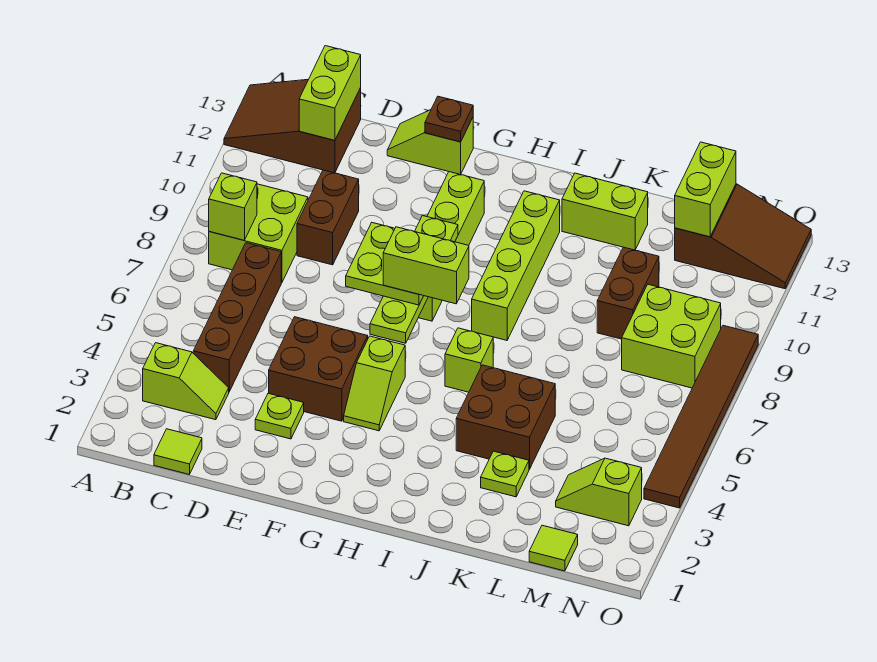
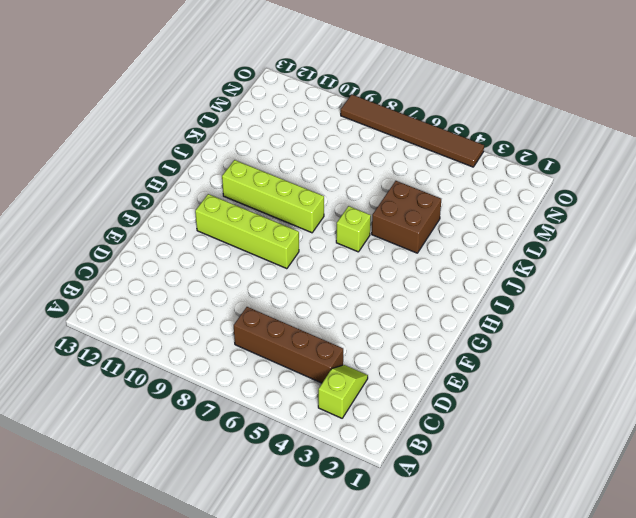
none -> brown slope A12:C13 level 1 top C
none -> lime brick B8:C9 level 1
none -> lime tile C1 level 1

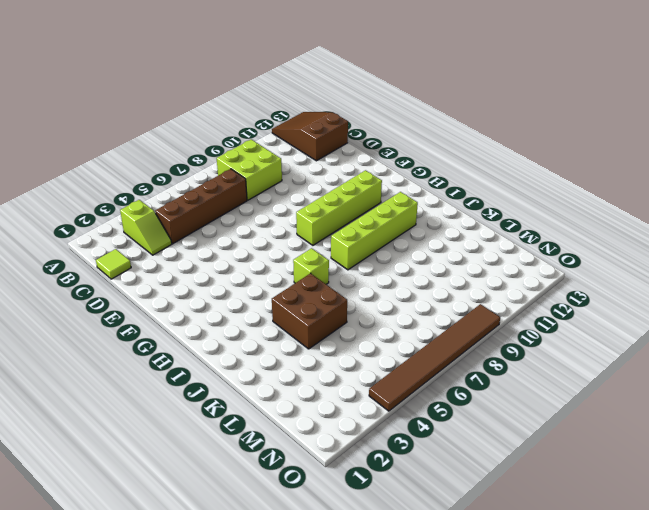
none -> brown brick D9:D10 level 1
none -> lime plate E3 level 1
none -> brown brick E4:F5 level 1

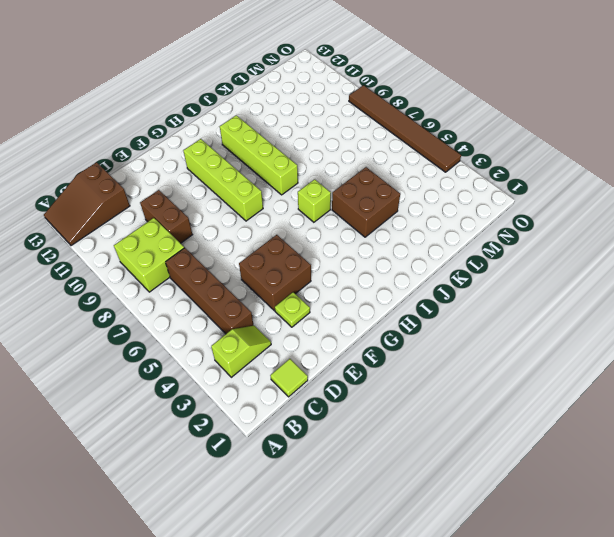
none -> lime slope E13:F13 level 1 top F
none -> lime slope G4:G5 level 1 top 5
none -> lime brick J12:K12 level 1

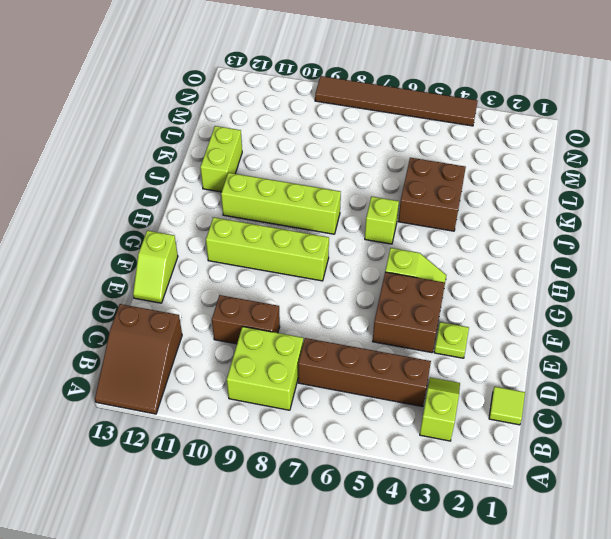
none -> lime plate K3 level 1
none -> brown brick L9:L10 level 1
none -> lime tile M1 level 1

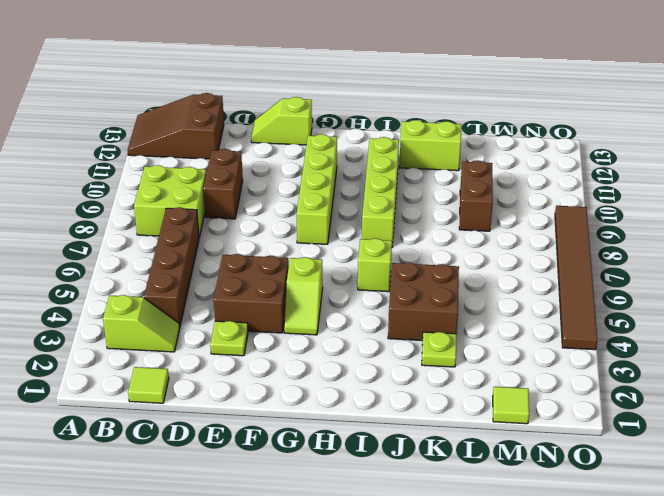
none -> lime slope M3:N3 level 1 top N
none -> lime brick M8:N9 level 1
none -> brown slope M12:O13 level 1 top M

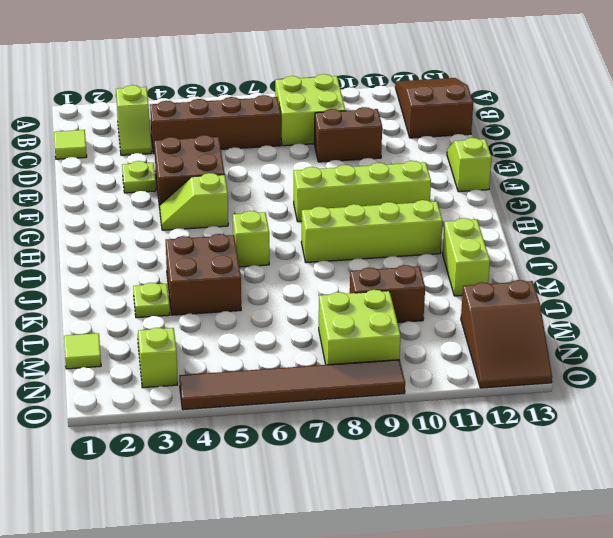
none -> lime brick B8 level 2
none -> lime brick C12:C13 level 2
none -> brown plate F13 level 2

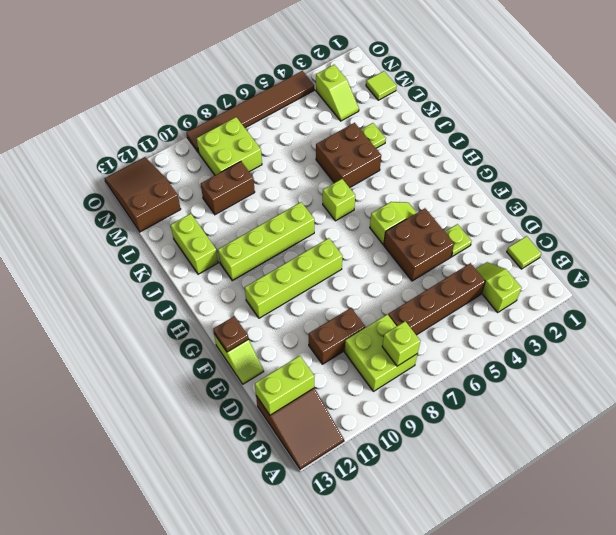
none -> lime plate G6:G9 level 2
none -> lime brick M12:M13 level 2
none -> lime plate F7:G8 level 3

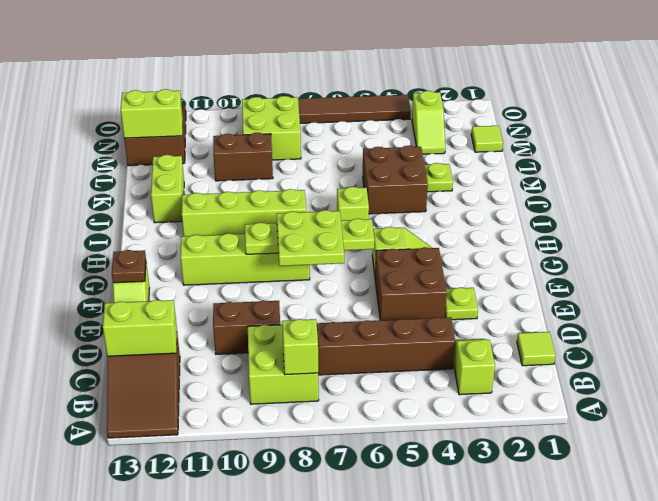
none -> lime brick G7:H7 level 4

